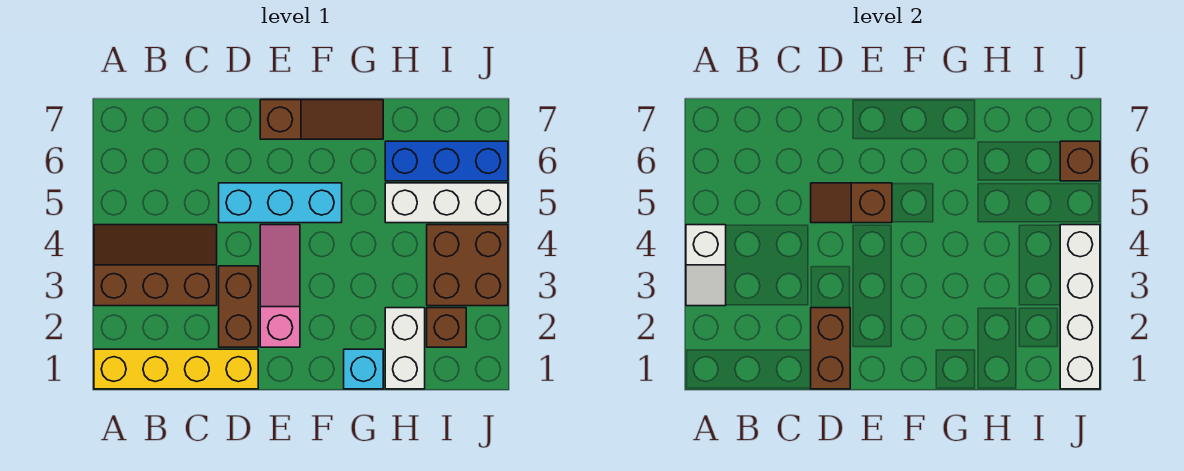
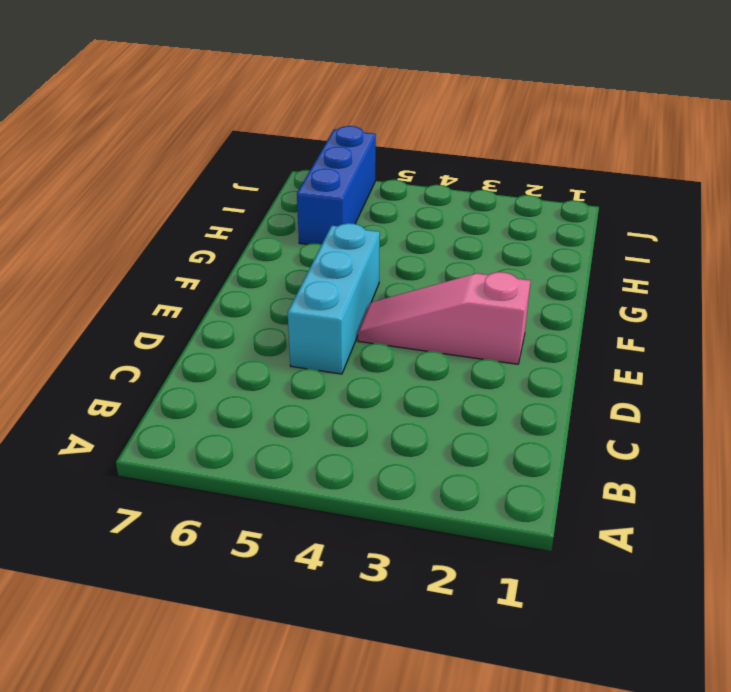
none -> yellow brick A1:D1 level 1
none -> brown slope A3:C4 level 1 top 3
none -> brown brick D2:D3 level 1

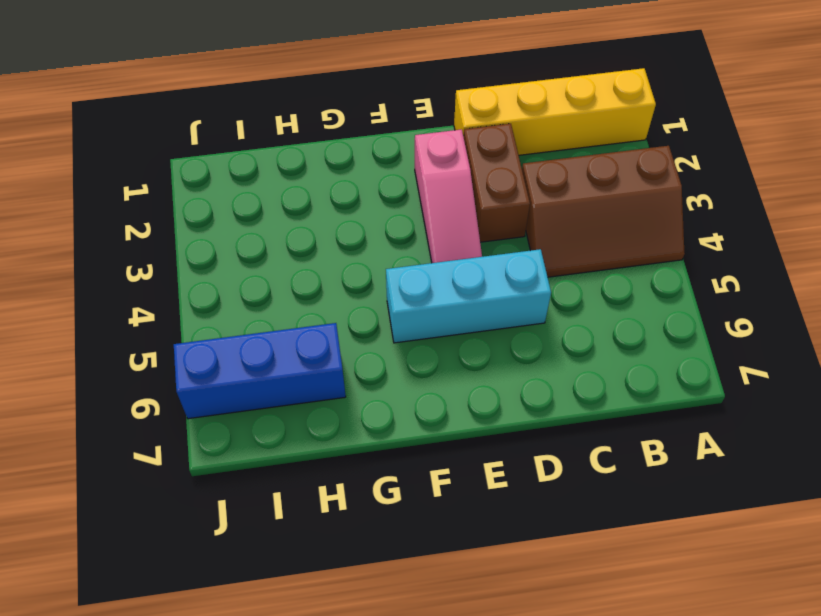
none -> brown slope E7:G7 level 1 top E
none -> cyan brick G1 level 1
none -> white brick H1:H2 level 1

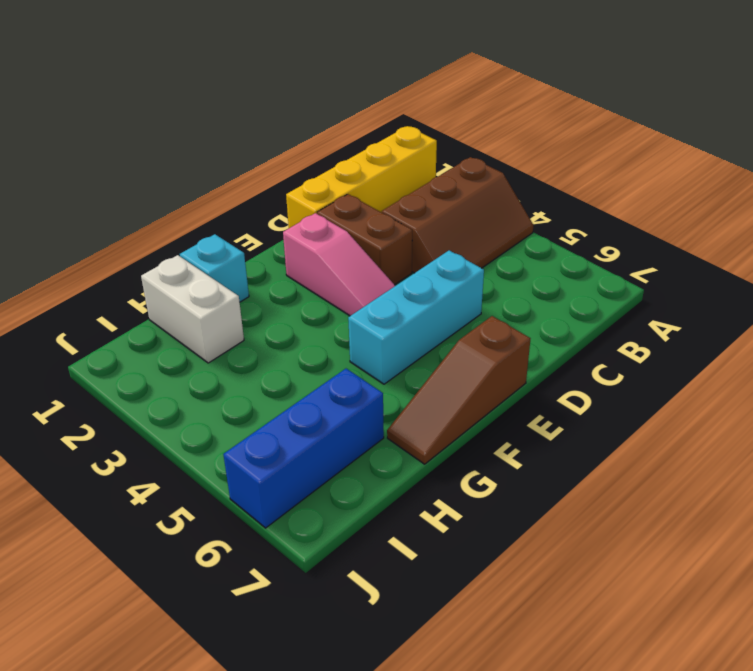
none -> white brick H5:J5 level 1
none -> brown brick I2 level 1
none -> brown brick I3:J4 level 1

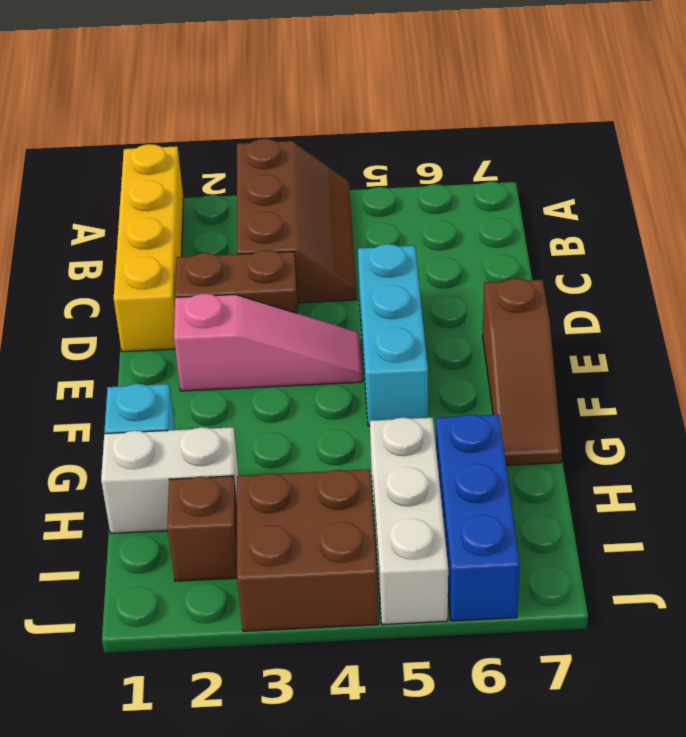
none -> white slope A3:A4 level 2 top 4
none -> brown brick D1:D2 level 2
none -> brown slope D5:E5 level 2 top E

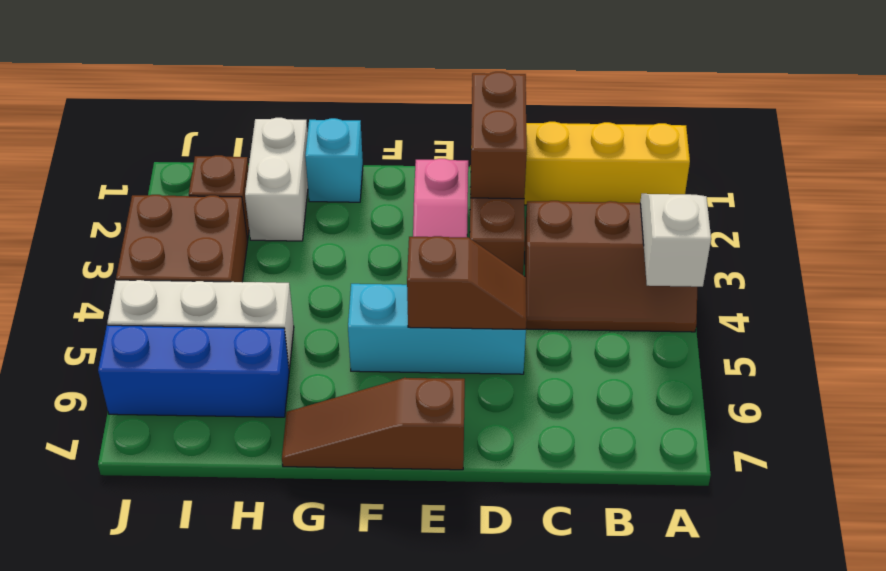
none -> white brick J1:J4 level 2
none -> brown brick J6 level 2

